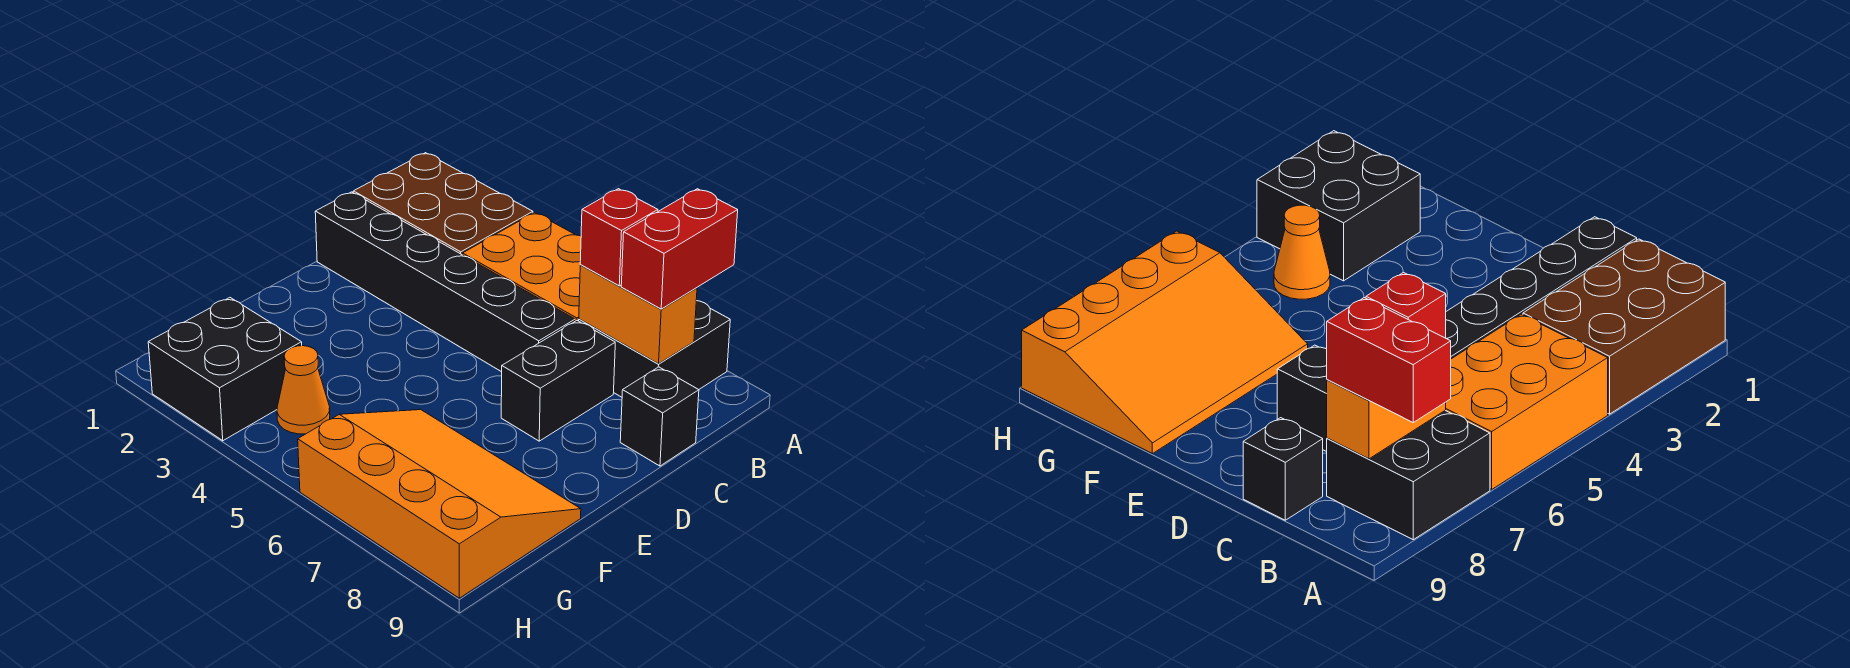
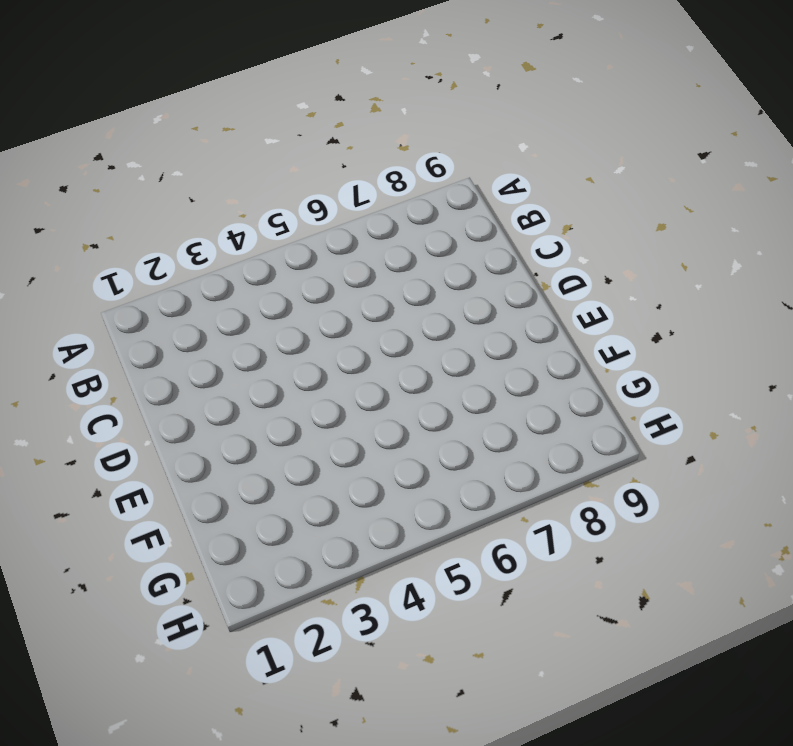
none -> brown brick A1:B3 level 1
none -> orange brick A4:B6 level 1
none -> black brick A7:B8 level 1

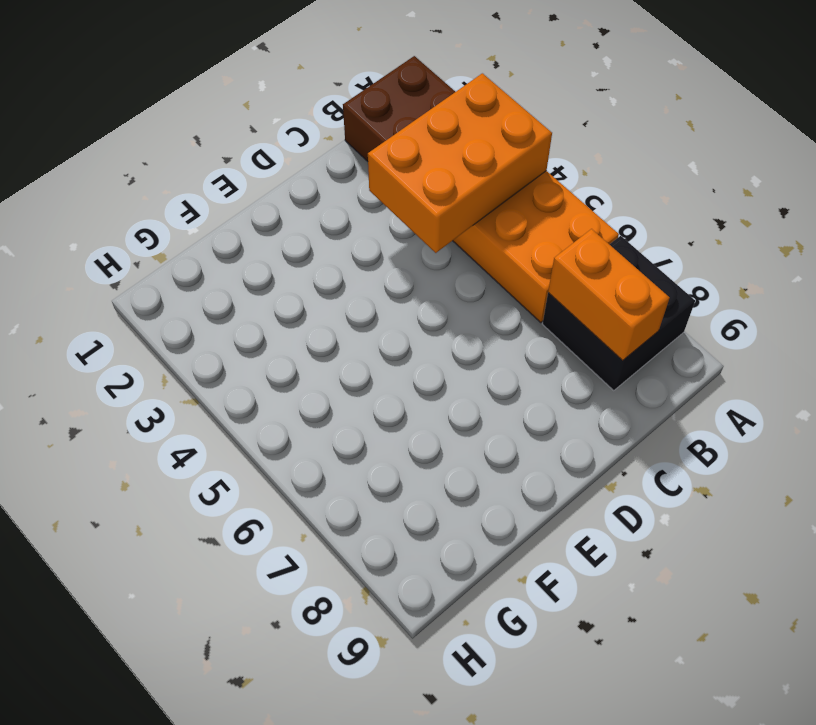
orange brick A3:C4 level 2 -> none
none -> black brick C1:C6 level 1
none -> black brick C7:D7 level 1
none -> black brick C9 level 1

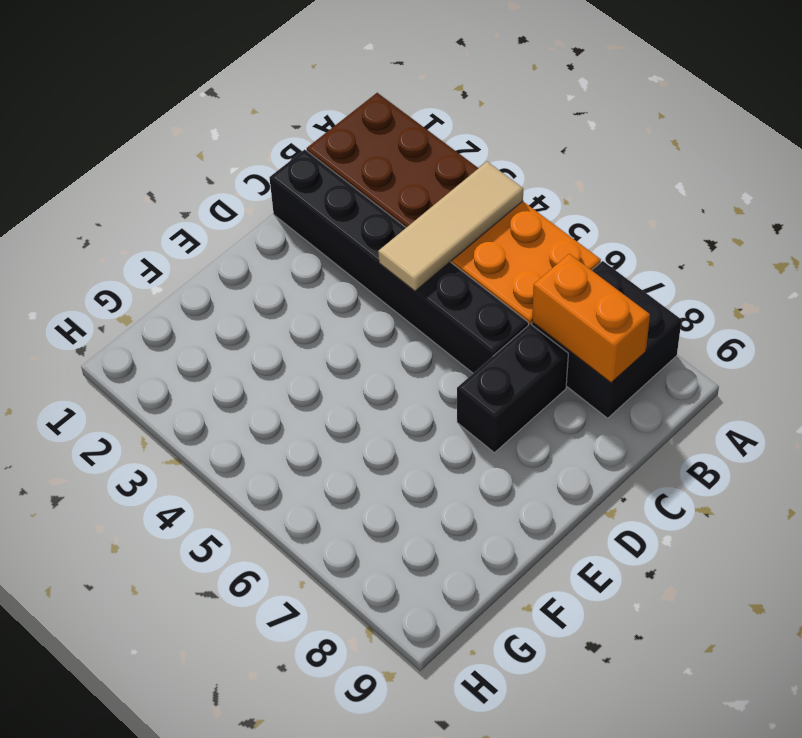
tan tile A4:C4 level 2 -> none
none -> black brick C9 level 1
none -> orange slope F6:H9 level 1 top H
none -> black brick G2:H3 level 1

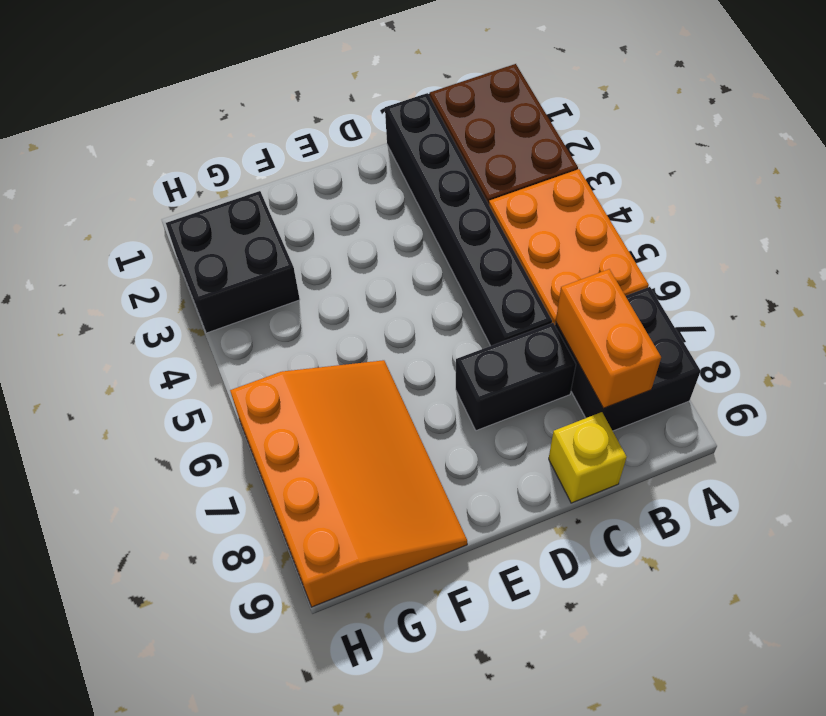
yellow brick C9 level 1 -> black brick C9 level 1
none -> orange cone G4 level 1
none -> red brick A8:B8 level 3
none -> red brick B7 level 3

